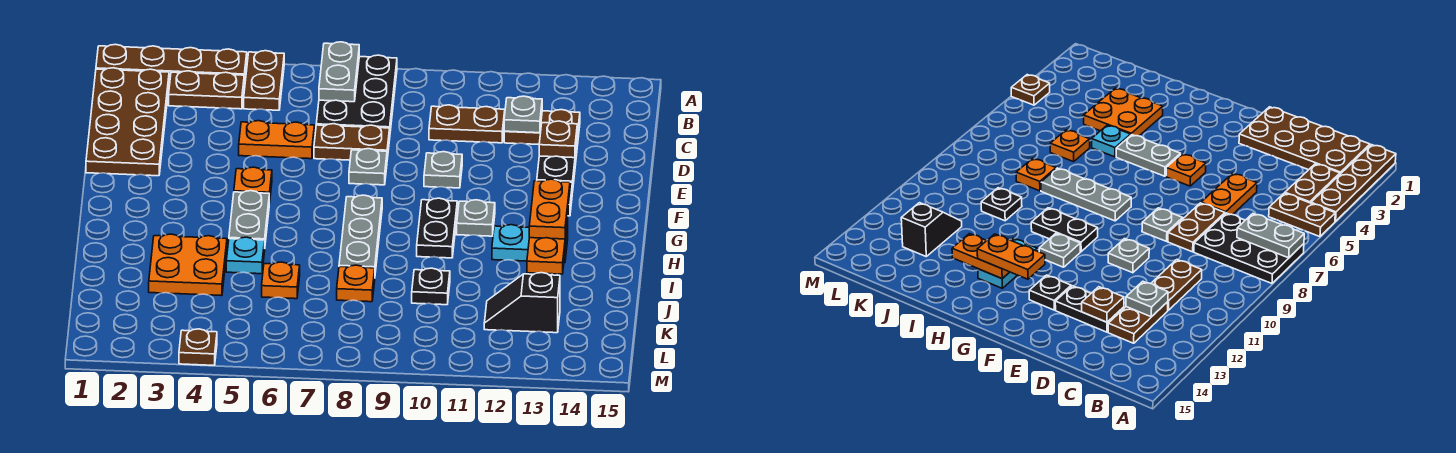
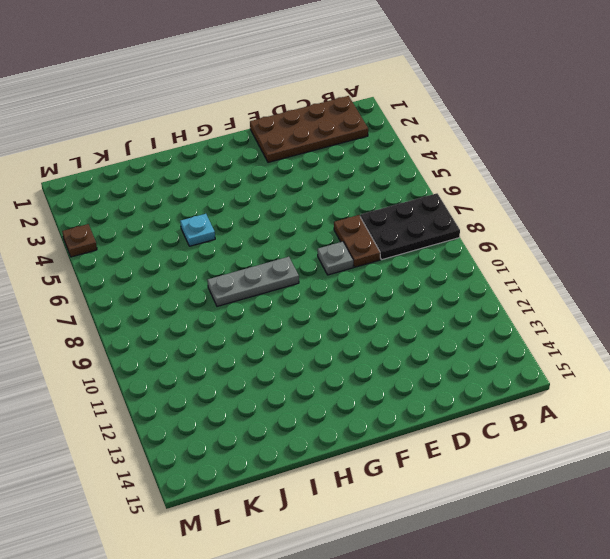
none -> brown plate A1:A4 level 1
none -> brown plate A5:B5 level 1
none -> brown plate B3:B4 level 1
none -> brown plate C10:C11 level 1

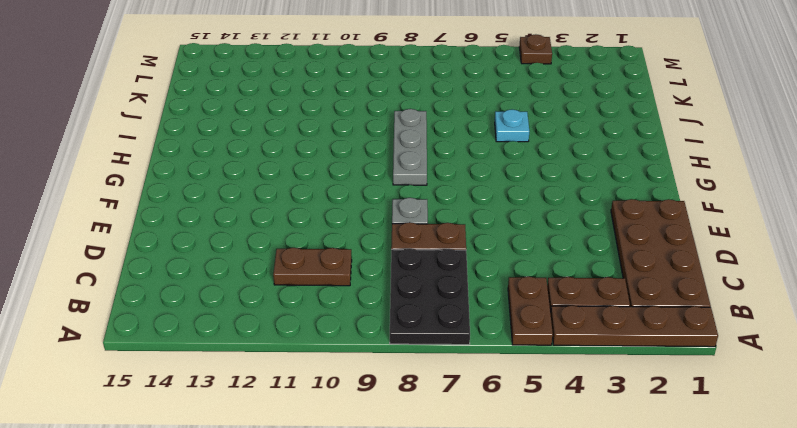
none -> brown plate C12:C13 level 1
none -> orange plate D5:D6 level 1
none -> black plate D13:E13 level 1
none -> grey plate E10 level 1

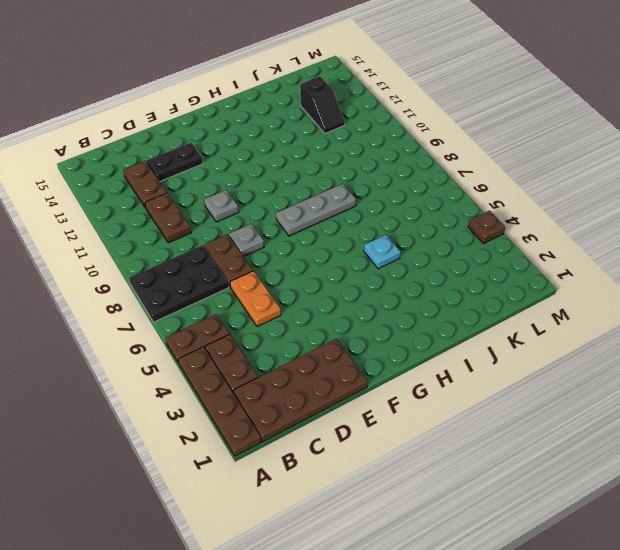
none -> orange plate F5 level 1
none -> black plate F13 level 1
none -> grey plate G5:H5 level 1
none -> black plate G10:H10 level 1

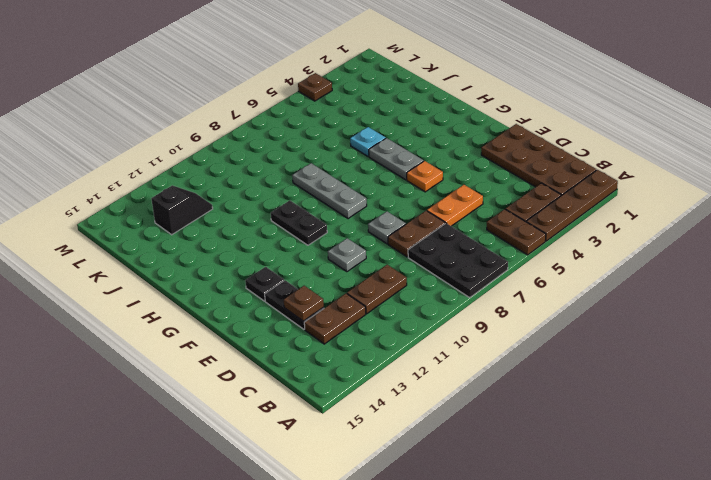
none -> grey plate G11 level 1
none -> cyan plate H12:H13 level 1
none -> orange plate I3:J4 level 1
none -> orange plate J6 level 1

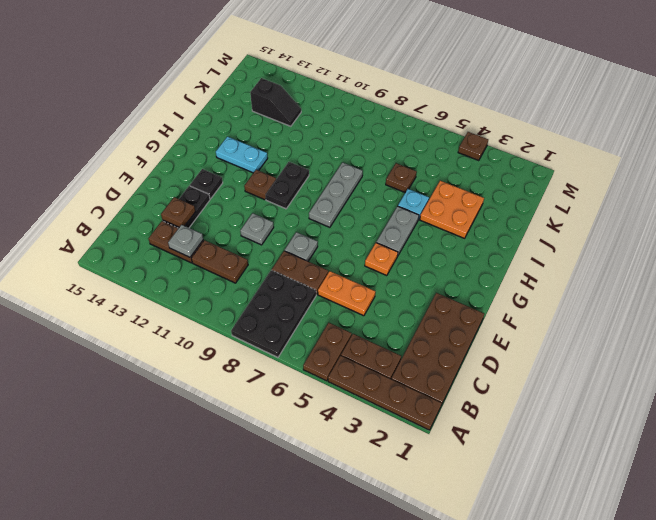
brown plate G11 level 1 -> grey plate G11 level 1
brown plate J6 level 1 -> orange plate J6 level 1
none -> orange plate J8 level 1
none -> black plate J10 level 1
none -> grey plate A7:B7 level 2
none -> orange plate H13:I13 level 2

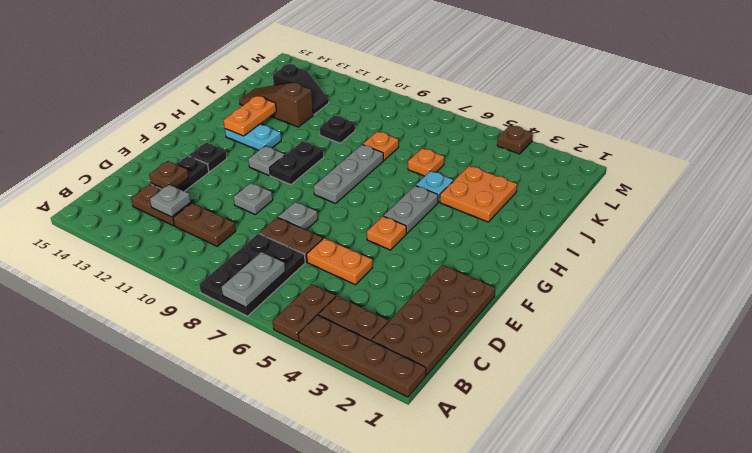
brown slope J12:J14 level 1 top 12 -> none
none -> orange plate G13:H13 level 3

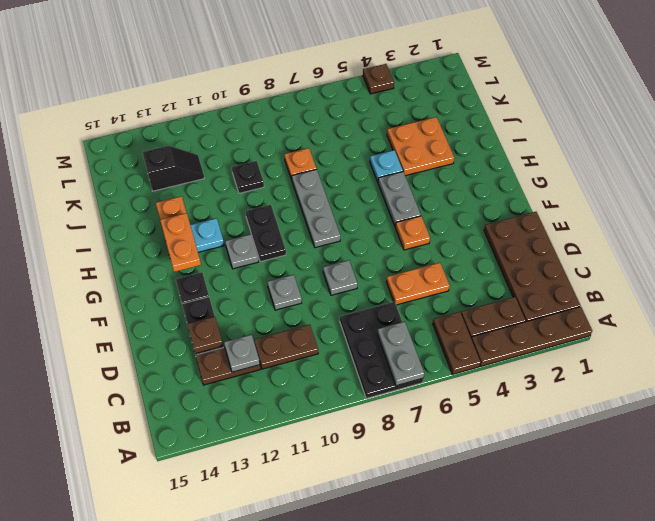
none -> brown plate D7:D8 level 1
none -> orange plate J6 level 1

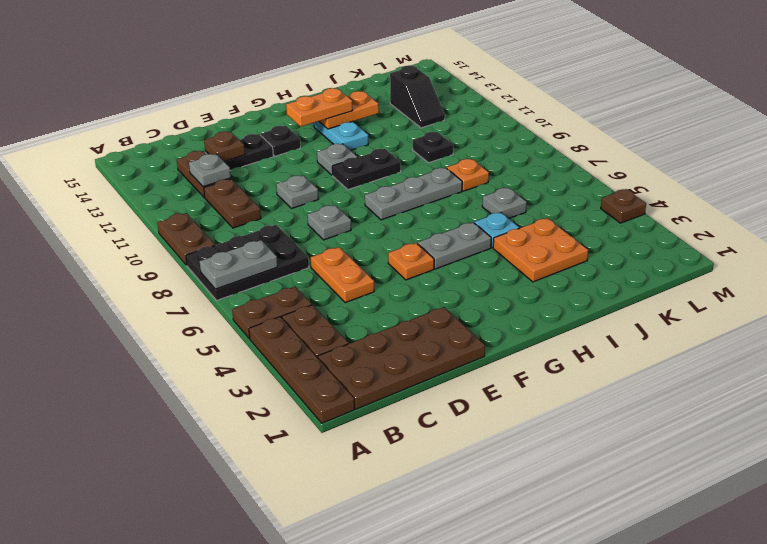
brown plate A9:A10 level 1 -> brown plate D7:D8 level 1
grey plate J6 level 1 -> orange plate J6 level 1

